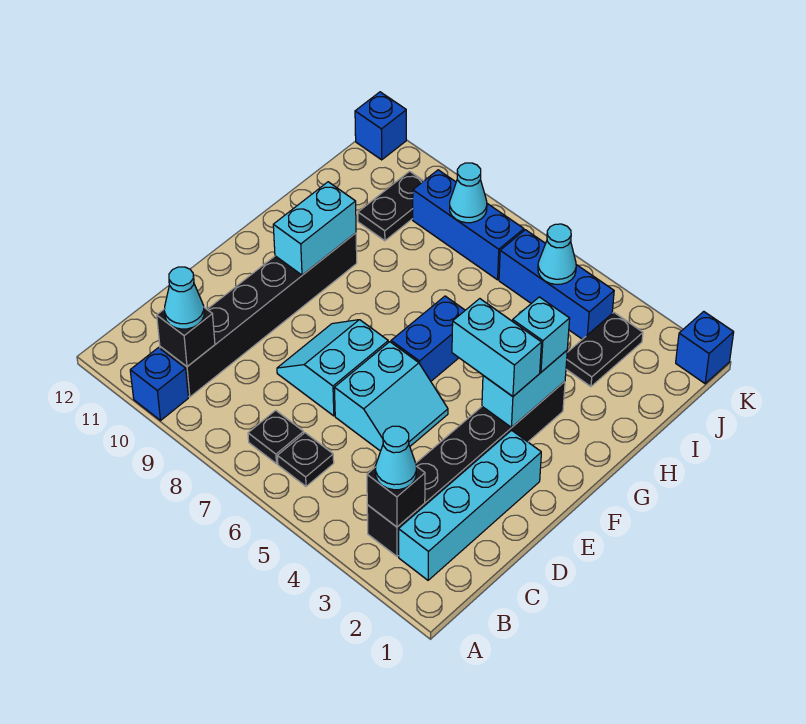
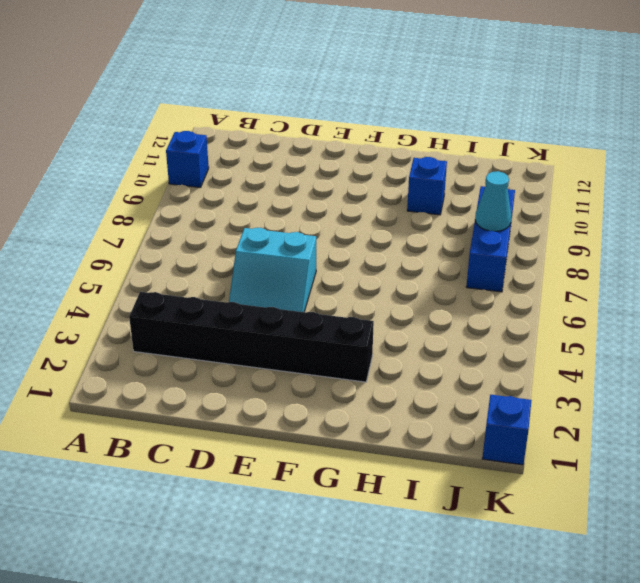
blue brick H10 level 1 -> blue brick K12 level 1
none -> cyan brick B2:E2 level 1
none -> black plate B6 level 1
none -> black plate B7 level 1

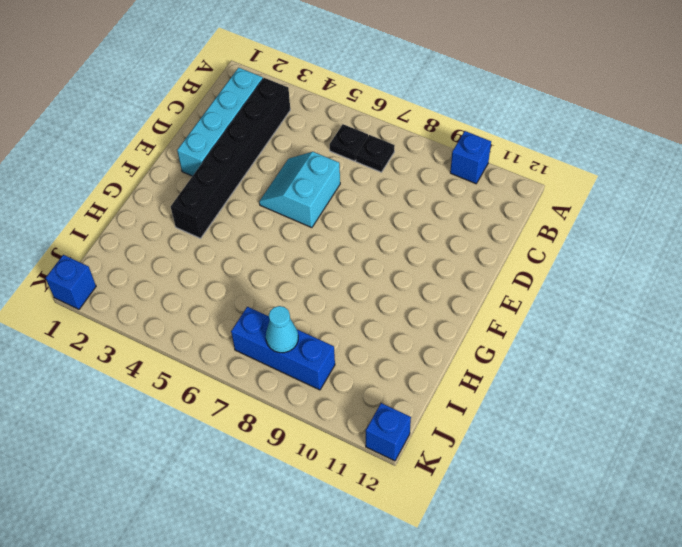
none -> black brick B10:G10 level 1
none -> cyan slope D7:E8 level 1 top 7
none -> blue brick F6:G6 level 1

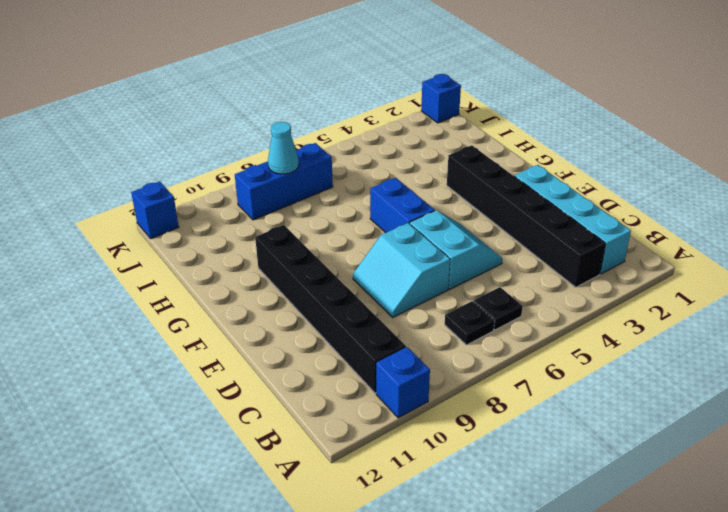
none -> black plate I3:J3 level 1
none -> black plate I10:J10 level 1
none -> blue brick J4:J6 level 1

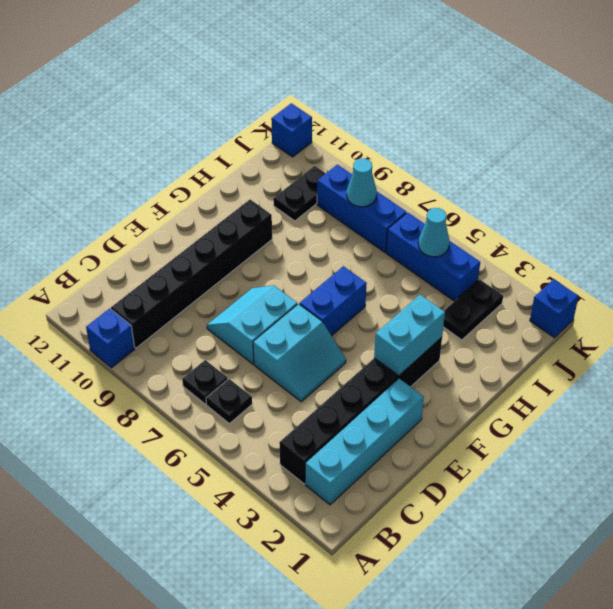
none -> black brick B3 level 2
none -> black brick B10 level 2
none -> cyan brick F10:G10 level 2

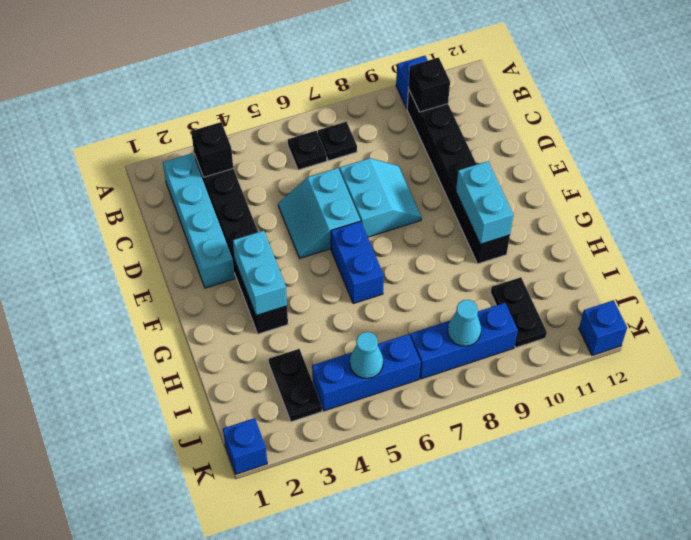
none -> cyan cone B3 level 3
none -> cyan cone B10 level 3
none -> cyan brick F3:F4 level 3

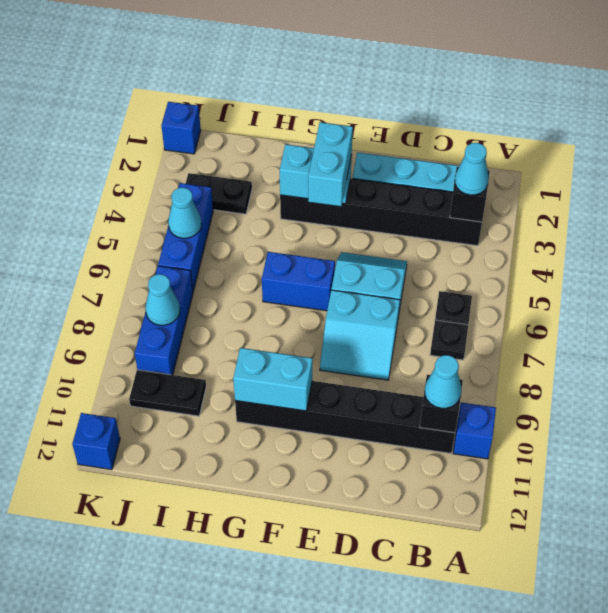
none -> cyan brick G3 level 3

